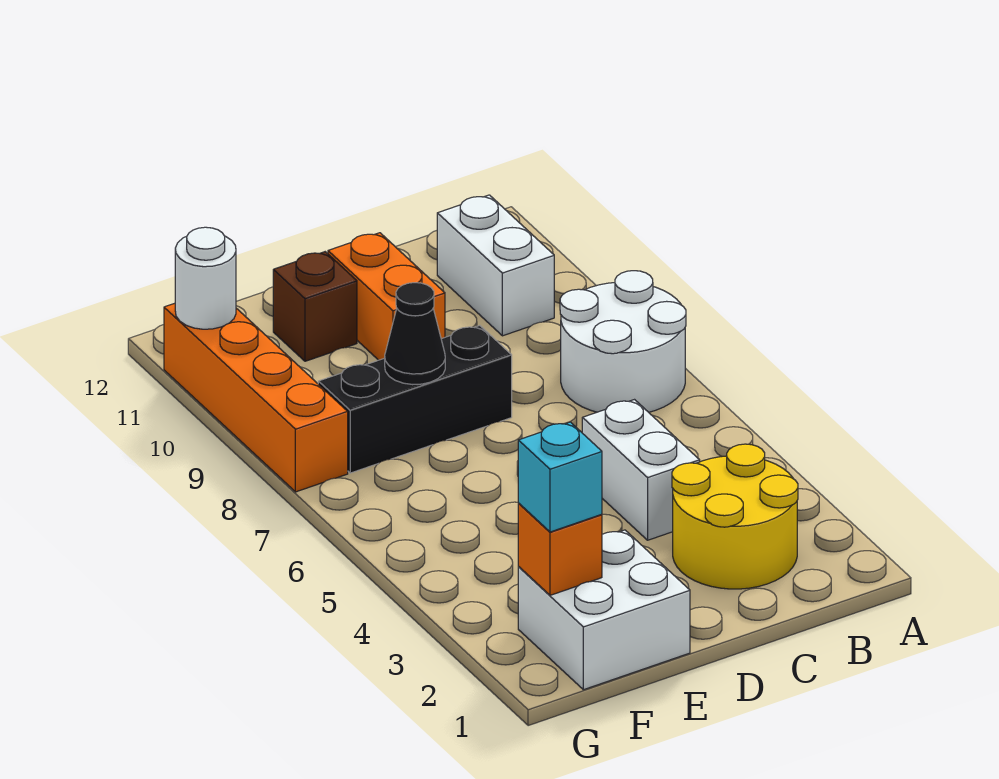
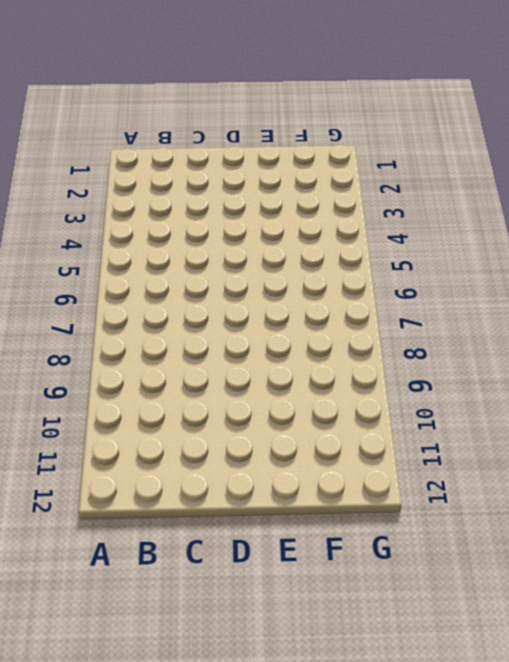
none -> white round brick A7:B8 level 1
none -> yellow round brick B2:C3 level 1
none -> white brick B10:B11 level 1

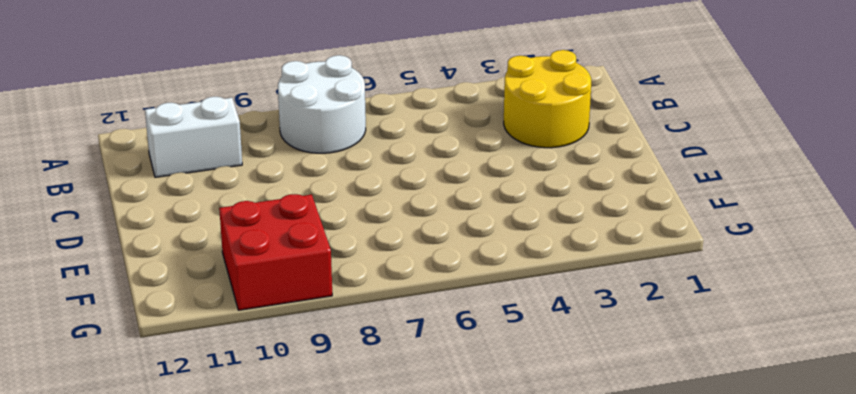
red brick F9:G10 level 1 -> orange brick G8:G11 level 1
none -> white brick C4:C5 level 1
none -> black brick D8:F8 level 1
none -> orange brick D10:D11 level 1

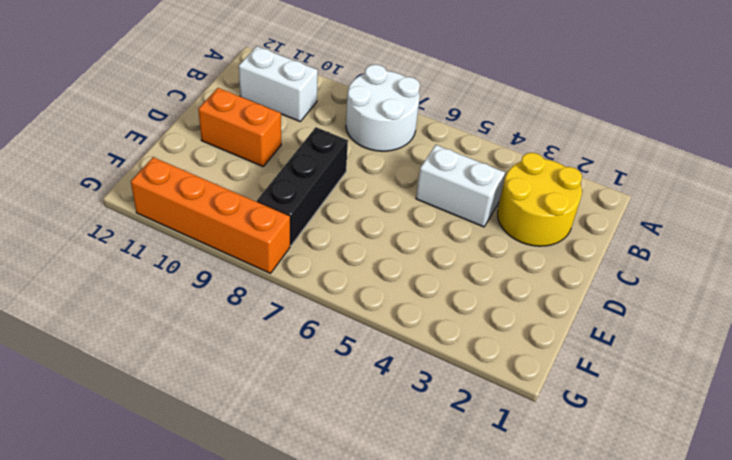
none -> white brick E1:F2 level 1
none -> brown brick E11 level 1
none -> black cone E8 level 2

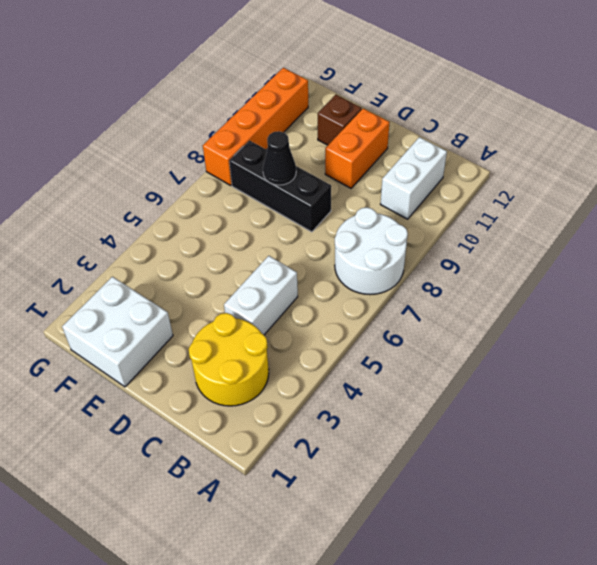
none -> orange brick F2 level 2
none -> white round brick G11 level 2
none -> cyan brick F2 level 3

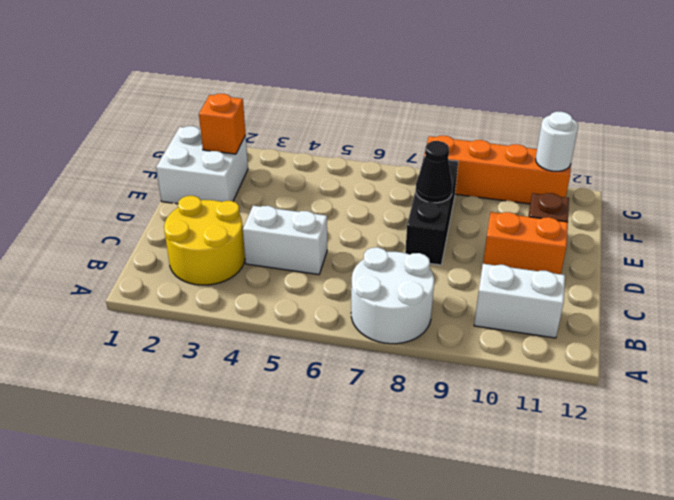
none -> cyan brick F2 level 3

